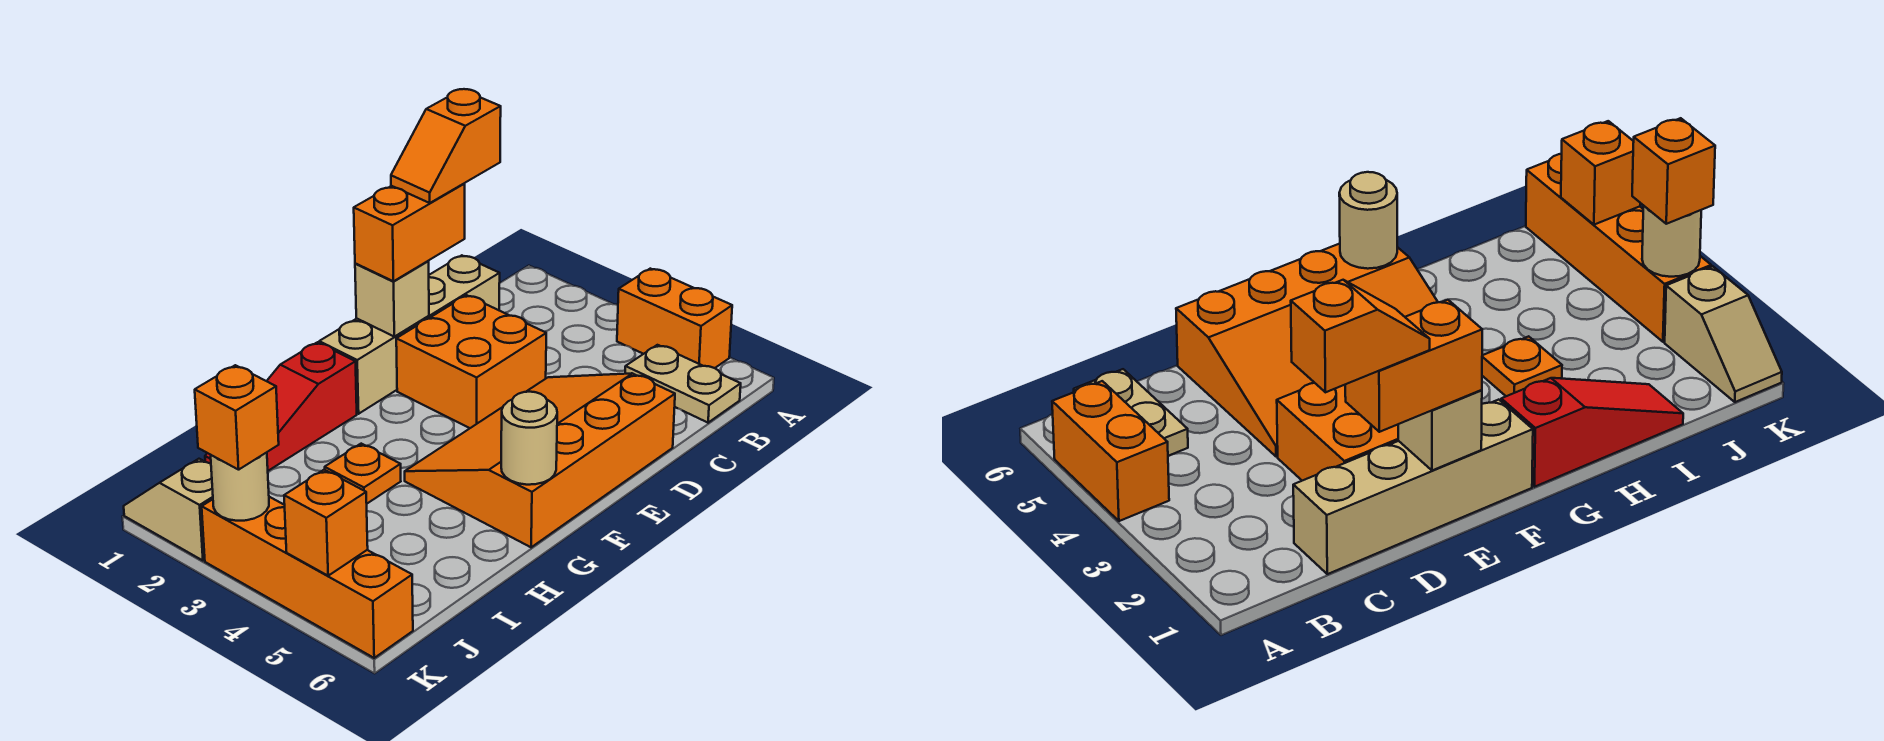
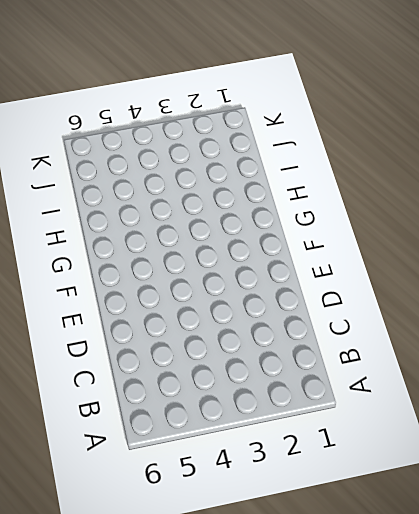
none -> orange brick A4:A5 level 1
none -> tan plate B5:B6 level 1
none -> tan brick C1:F1 level 1

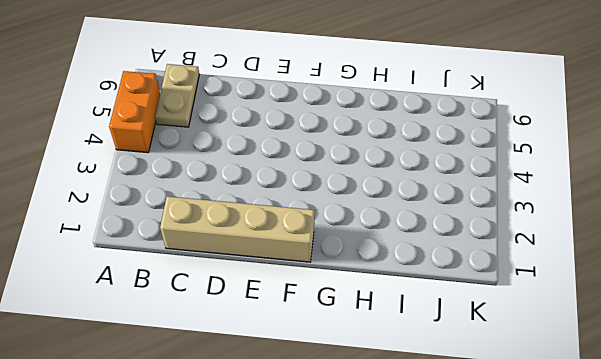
none -> orange brick D2:E3 level 1
none -> orange slope D4:G6 level 1 top 6
none -> red slope G1:I1 level 1 top G

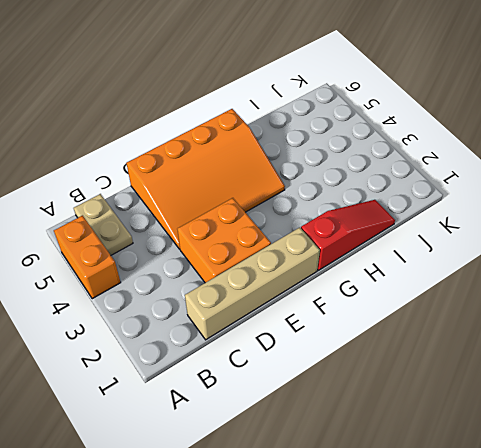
none -> orange plate H3 level 1
none -> tan slope K1:K2 level 1 top 2
none -> orange brick K3:K6 level 1

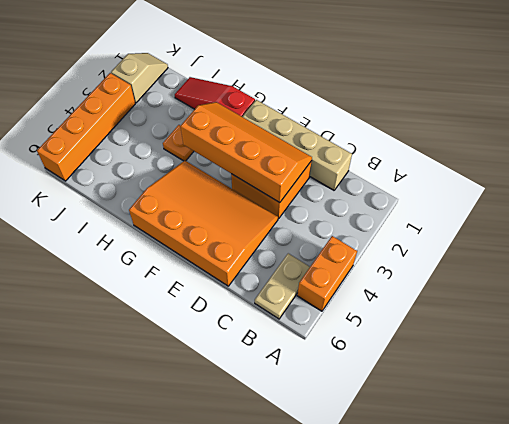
orange slope D2:G3 level 2 top 3 -> none
none -> tan brick E1 level 2
none -> tan round brick G6 level 2
none -> tan round brick K3 level 2

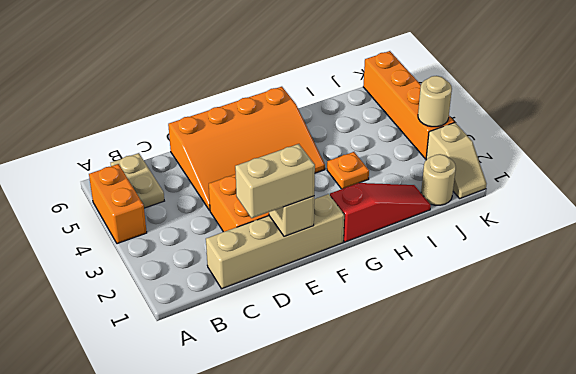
tan brick D1:E1 level 3 -> orange brick D1:E1 level 3
tan round brick J1 level 1 -> tan round brick G6 level 2
none -> orange brick K5 level 2
none -> orange brick K3 level 3
none -> orange slope C1:D1 level 4 top C

